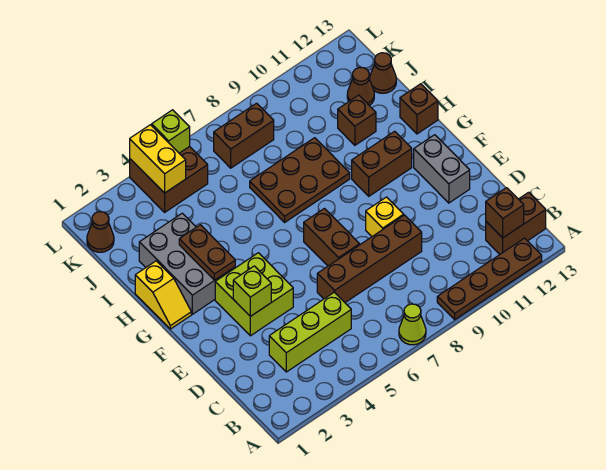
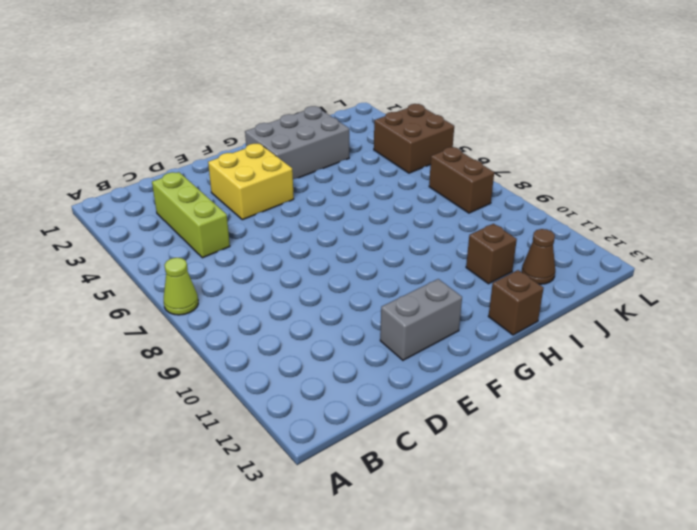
yellow brick E3:F4 level 1 -> lime brick E3:F4 level 1
none -> brown plate A9:A12 level 1
none -> brown brick B12:B13 level 1
none -> brown brick D6:D9 level 1

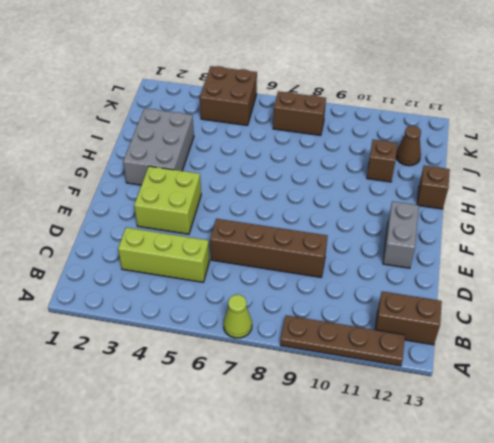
none -> brown brick E7:F7 level 1
none -> yellow brick E9 level 1
none -> yellow slope G1:H1 level 1 top H

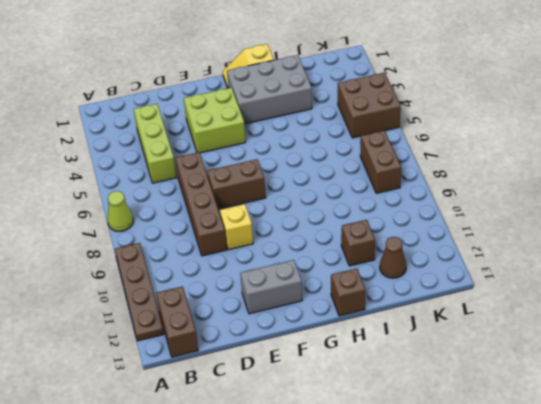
none -> brown brick G10:G11 level 1
none -> brown plate H7:I9 level 1
none -> brown cone J13 level 1

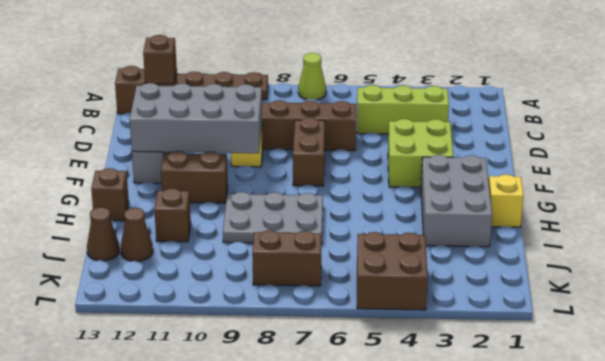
grey brick E9:F12 level 2 -> none
grey plate H7:I9 level 1 -> brown plate H7:I9 level 1
none -> brown cone K1 level 1
none -> lime brick E3 level 2
none -> brown plate G3:H3 level 2

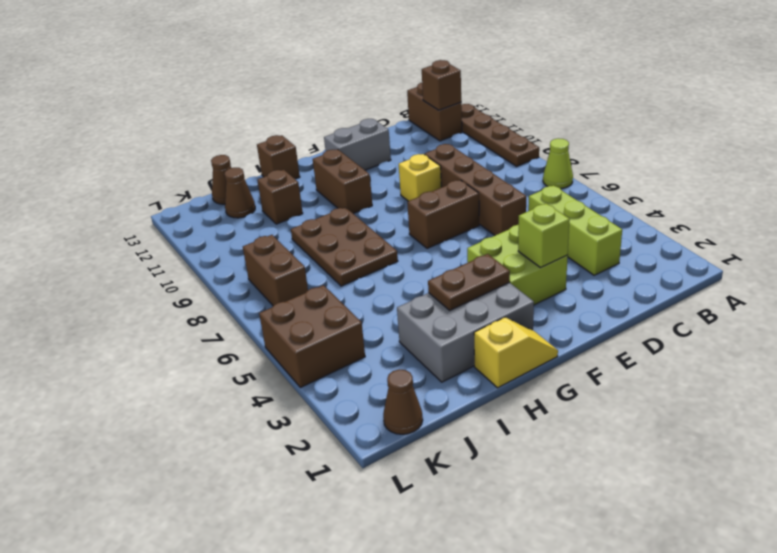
none -> yellow brick K4:L4 level 2
none -> lime brick L5 level 2

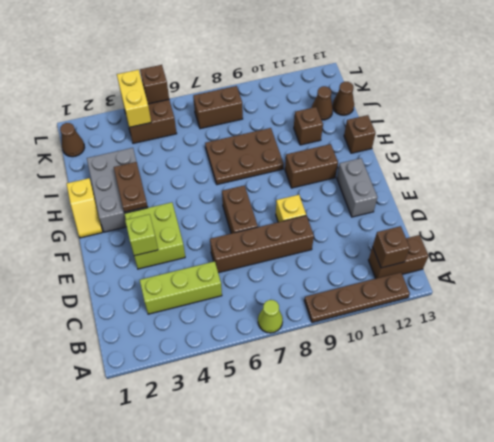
brown brick L5 level 2 -> lime brick L5 level 2

